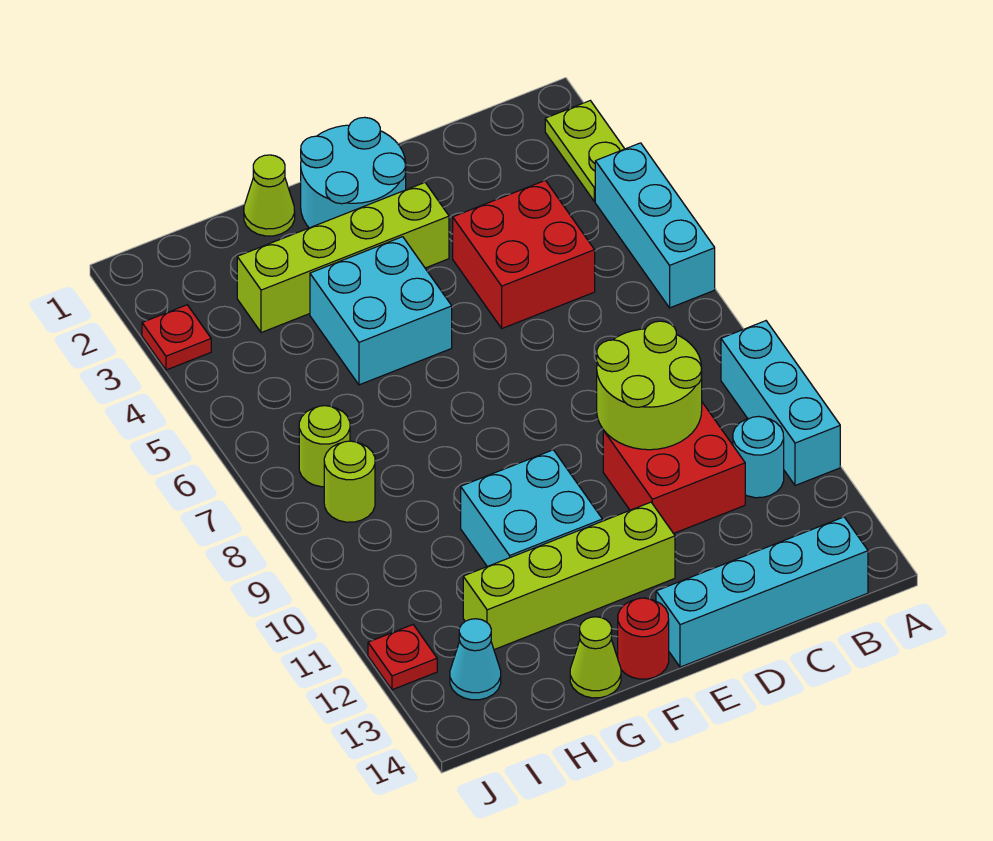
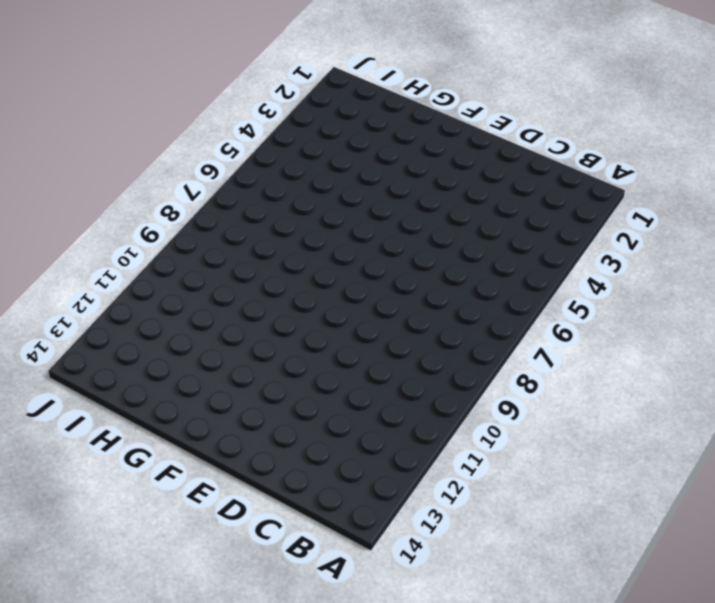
none -> lime plate A2:A3 level 1
none -> cyan brick A4:A6 level 1
none -> cyan brick A9:A11 level 1

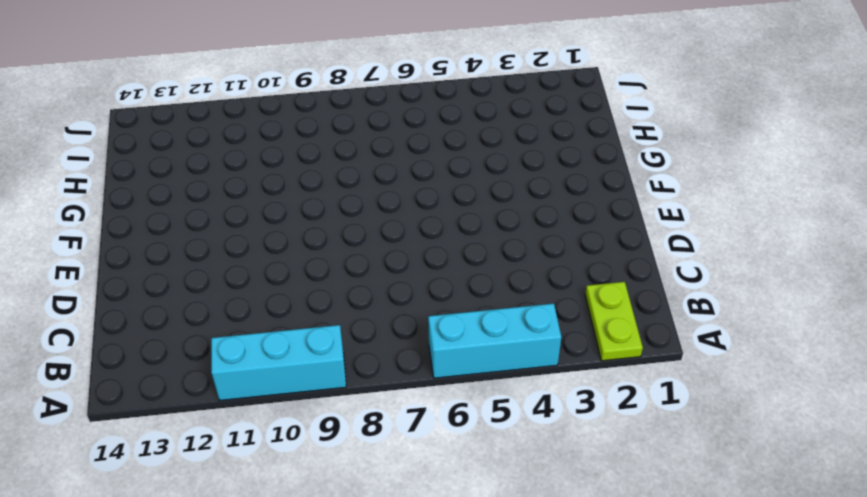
lime plate A2:B2 level 1 -> lime plate A2:A3 level 1
none -> cyan round brick B11 level 1
none -> cyan brick B14:E14 level 1
none -> red brick C4:D5 level 1

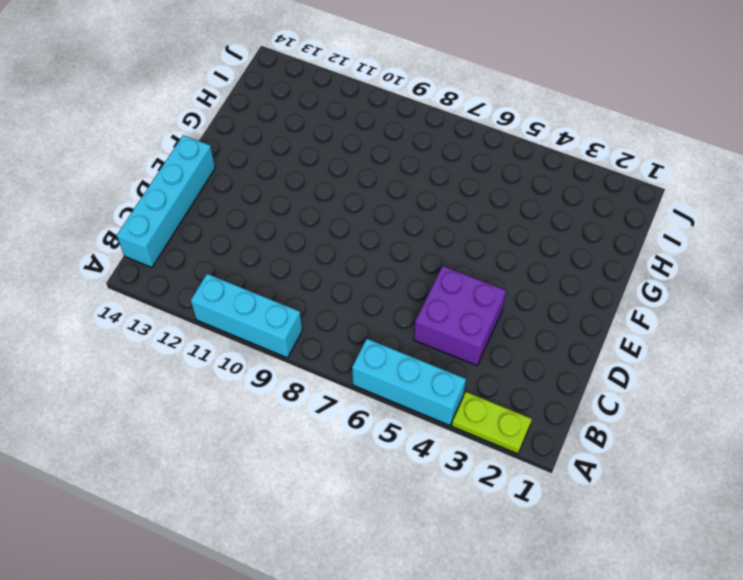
purple brick C4:D5 level 1 -> red brick C4:D5 level 1
none -> cyan round brick B11 level 1
none -> red brick C10:D11 level 1
none -> cyan round brick E1:F2 level 1

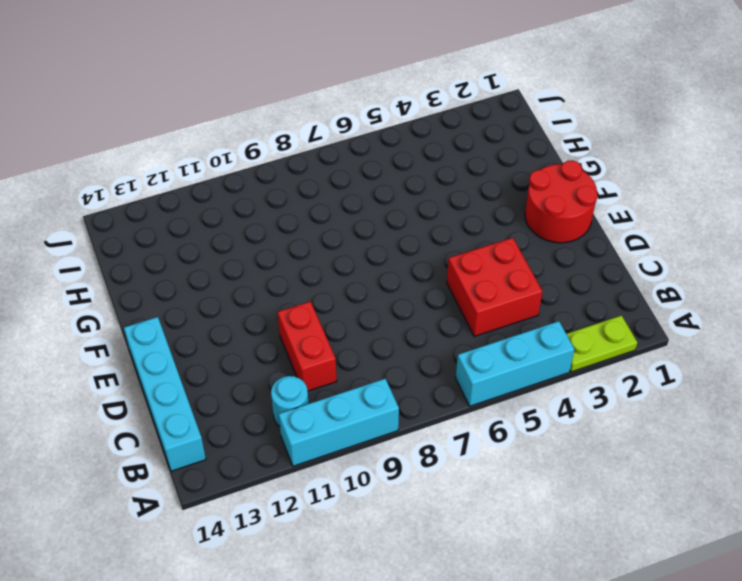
red brick C10:D10 level 1 -> red brick C10:D11 level 1
red round brick E1:F2 level 1 -> cyan round brick E1:F2 level 1
none -> lime brick E3:H3 level 1
none -> lime brick E12:H12 level 1
none -> cyan brick F4:G5 level 1

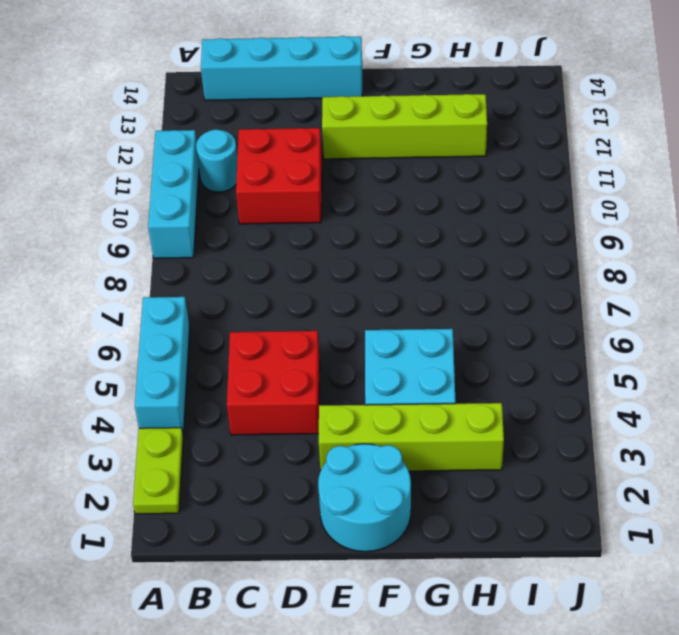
none -> cyan brick F10:G11 level 1
none -> red round brick F14 level 1
none -> lime cone G1 level 1

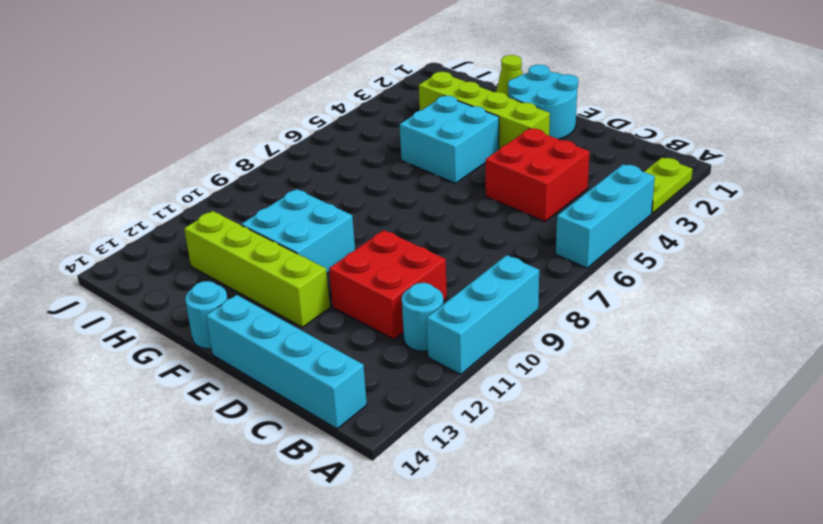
cyan round brick F14 level 1 -> red round brick F14 level 1
none -> lime cone G14 level 1
none -> lime round brick I7 level 1
none -> lime round brick I8 level 1

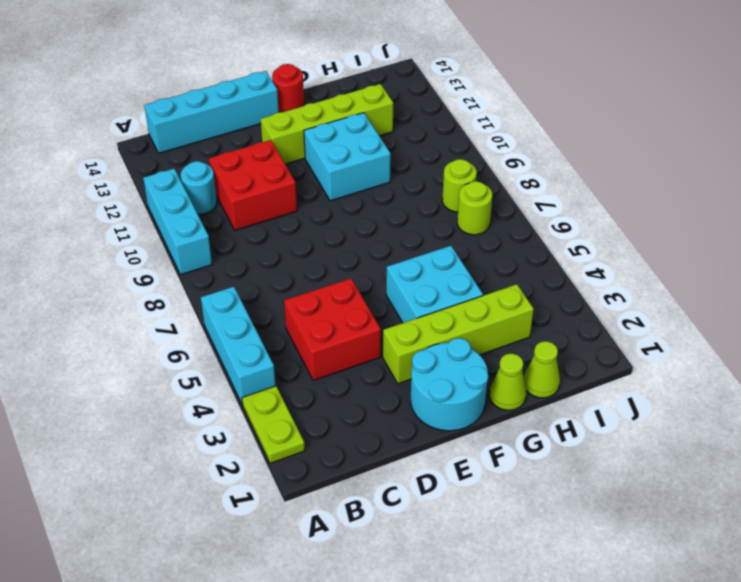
lime cone H1 level 1 -> lime cone G14 level 1
none -> cyan cone I13 level 1
none -> red plate J3 level 1
none -> red plate J12 level 1

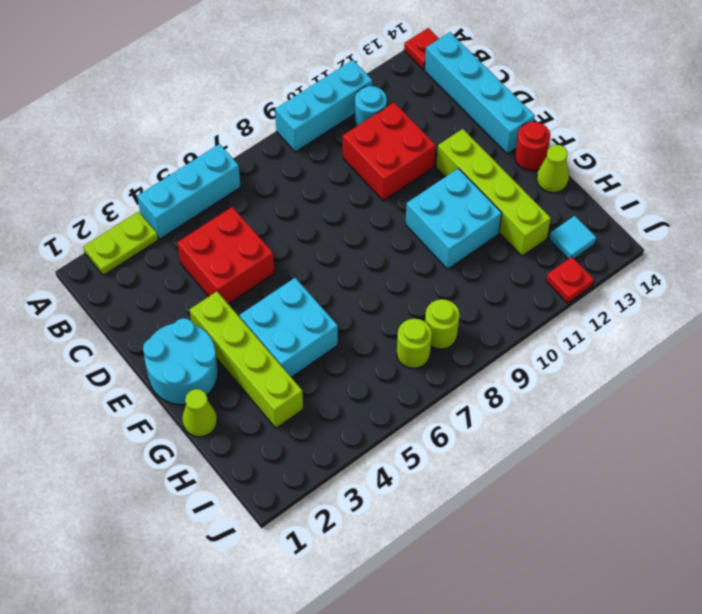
red plate A14 level 1 -> red plate J3 level 1
cyan tile I13 level 1 -> cyan cone I13 level 1
none -> lime round brick C9:D10 level 2

